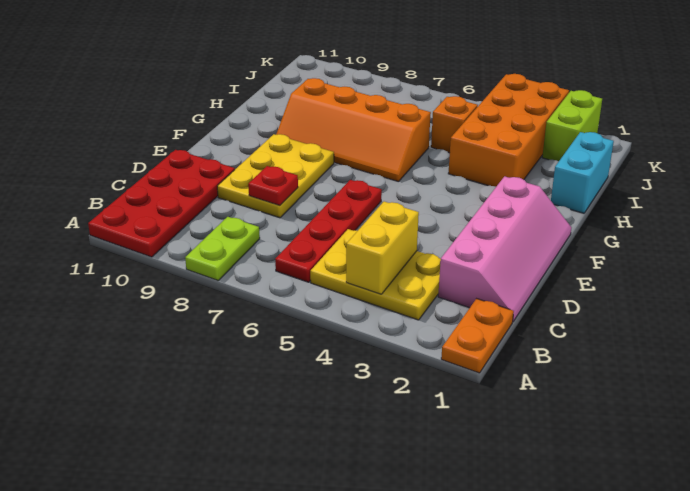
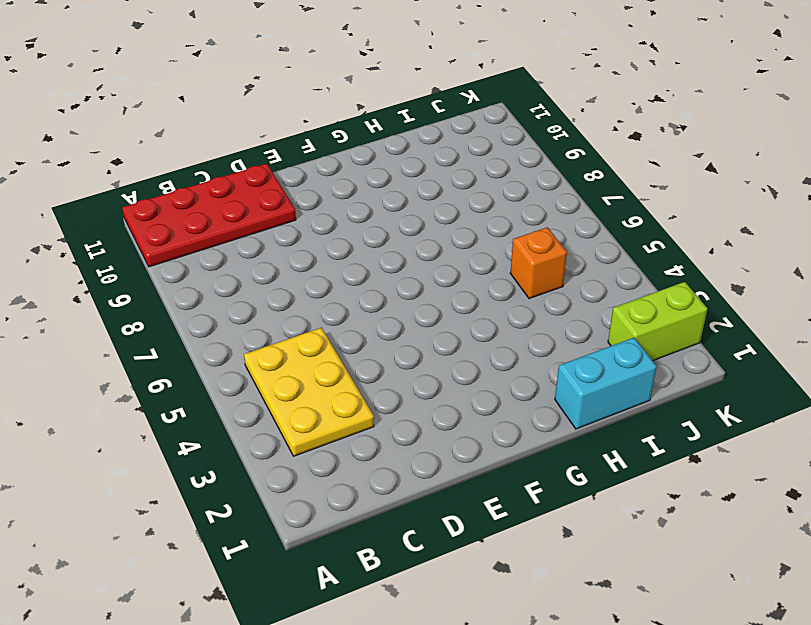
none -> orange plate A1:B1 level 1
none -> lime plate A8:B8 level 1
none -> red plate B6:E6 level 1

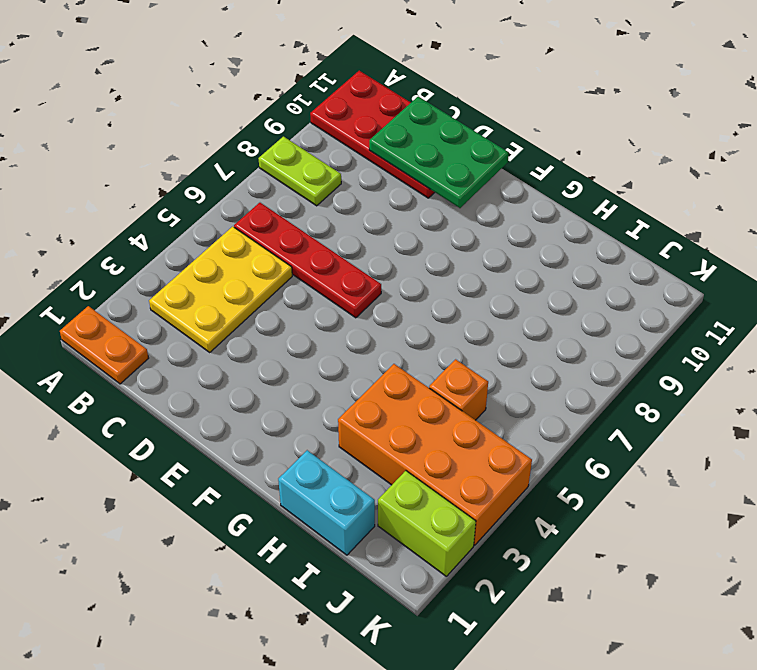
green plate C10:E11 level 2 -> none
none -> pink slope C1:F2 level 1 top 2
none -> yellow plate D8:F9 level 1
none -> orange slope G6:H9 level 1 top H

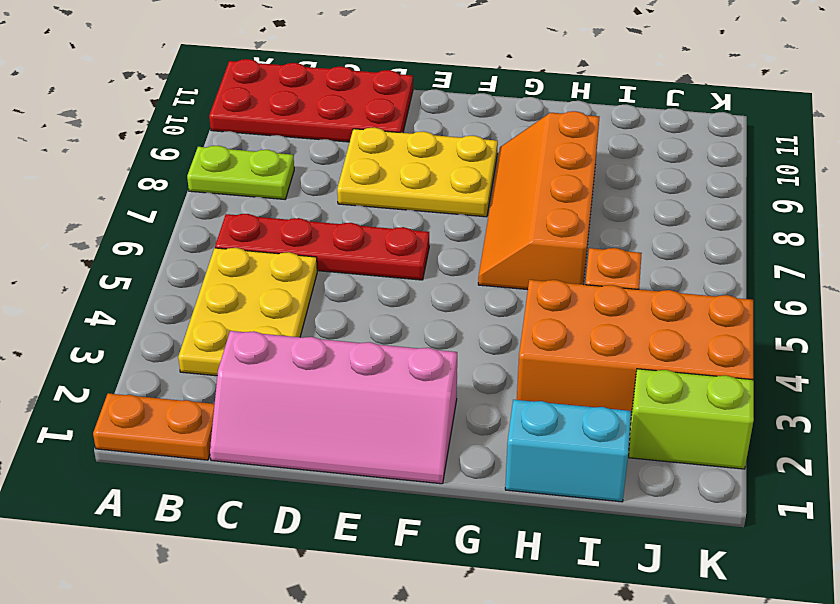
none -> yellow brick B4:C4 level 2
none -> red plate D8 level 2

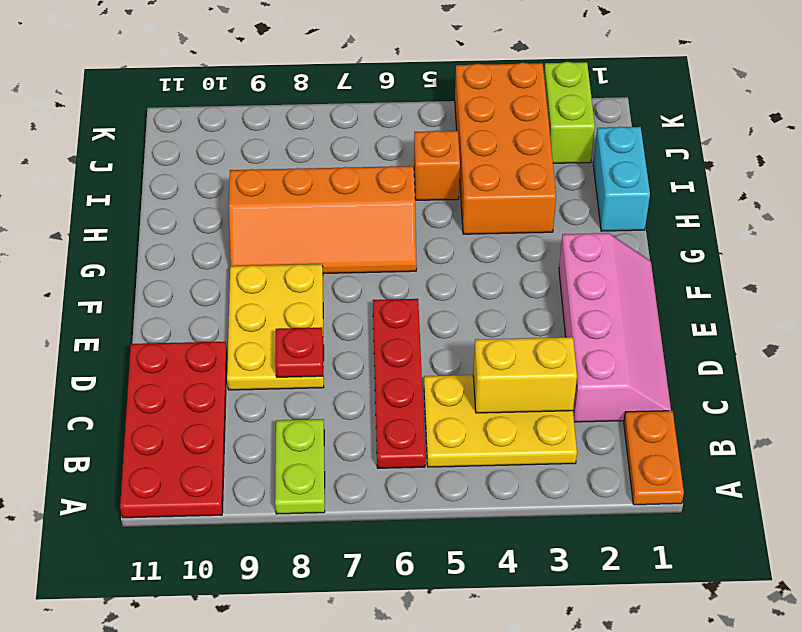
yellow brick C3:C4 level 2 -> yellow brick B4:C4 level 2

